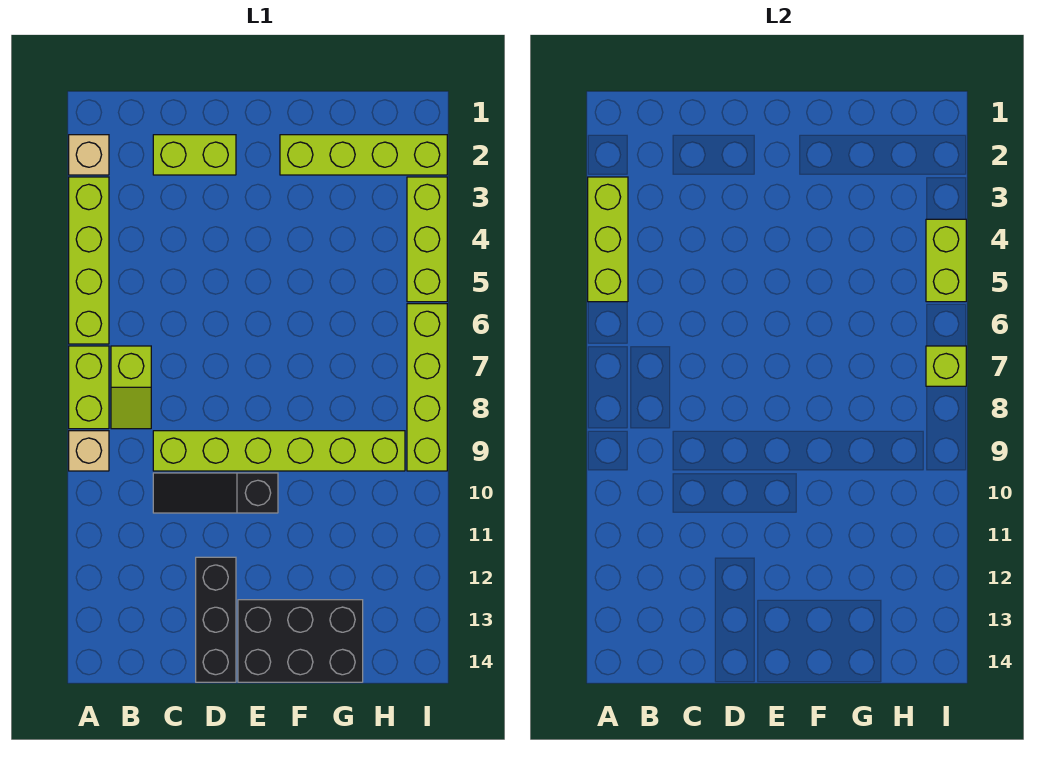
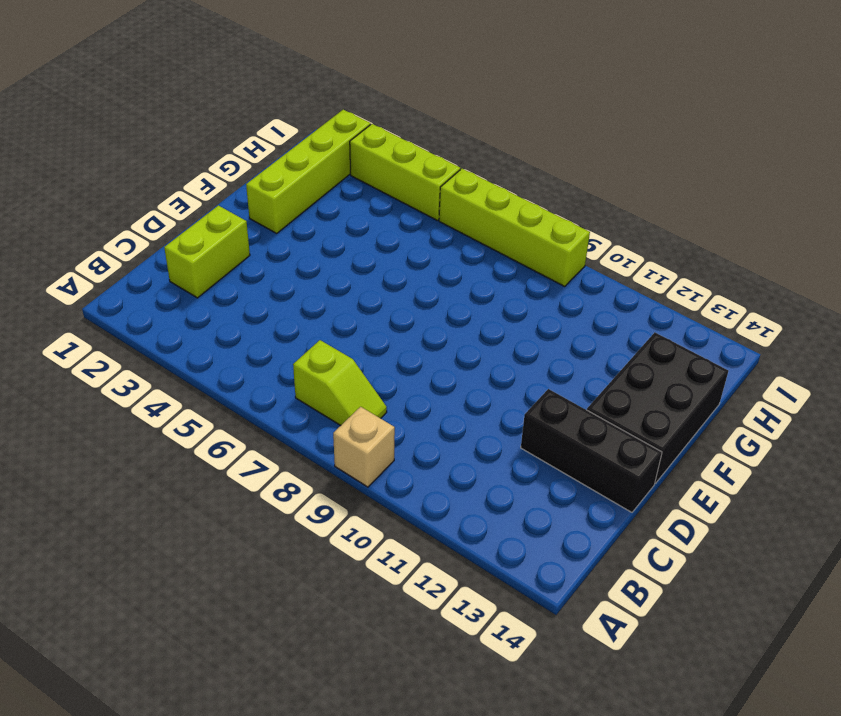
none -> tan brick A2 level 1
none -> lime brick A3:A6 level 1
none -> lime brick A7:A8 level 1

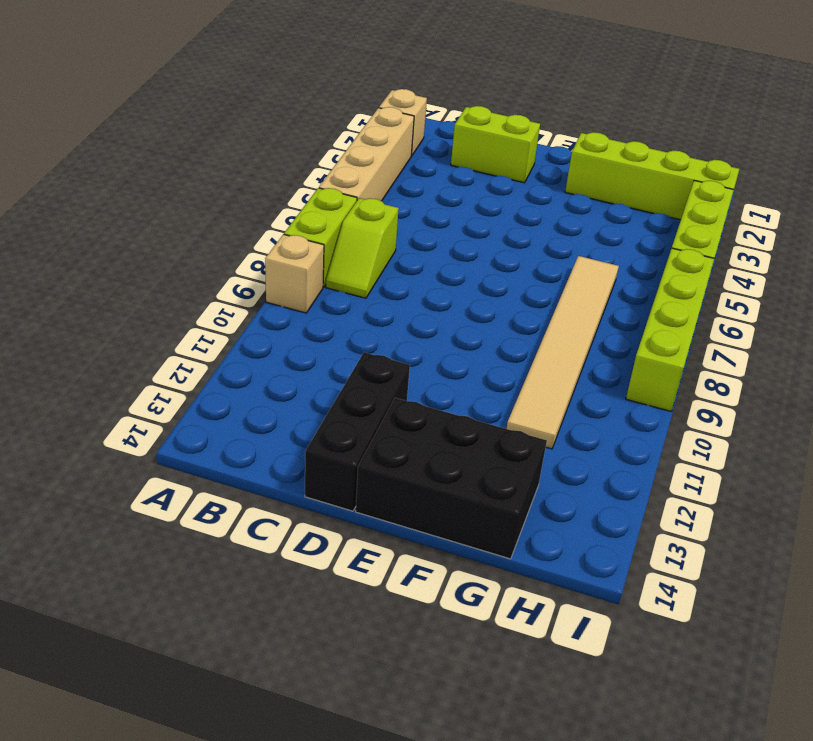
tan brick A3:A6 level 1 -> lime brick A3:A6 level 1
tan tile G6:G11 level 1 -> lime brick C9:H9 level 1
none -> black slope C10:E10 level 1 top E
none -> lime brick A3:A5 level 2
none -> lime brick I4:I5 level 2

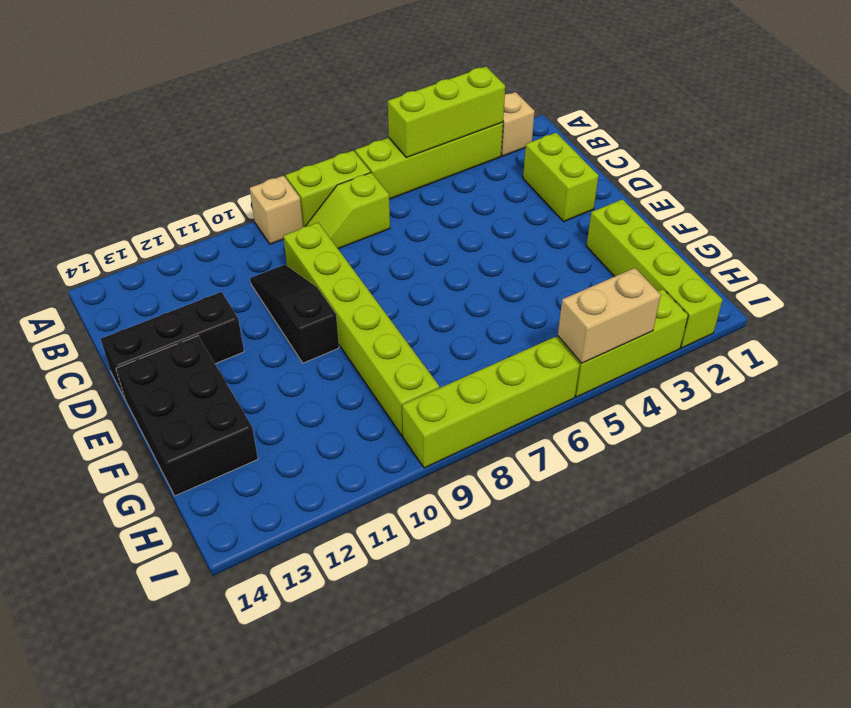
tan brick I4:I5 level 2 -> lime brick I4:I5 level 2
none -> lime brick I7 level 2

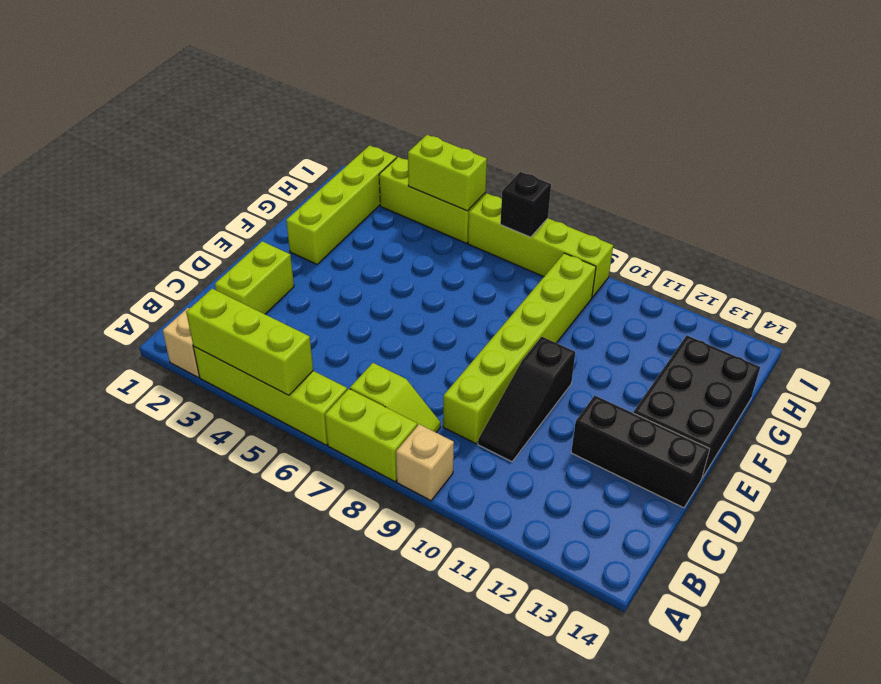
black brick I7 level 2 -> lime brick I7 level 2

